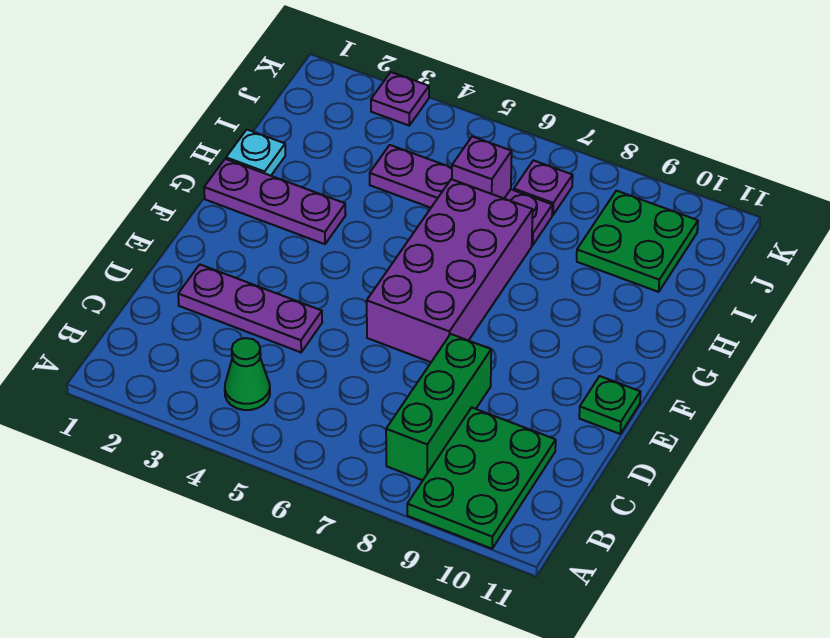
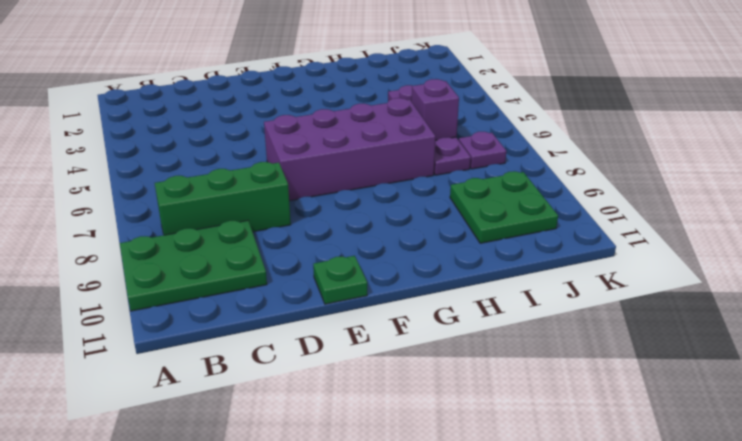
none -> green cone B4 level 1
none -> purple plate D2:D4 level 1
none -> purple plate G1:G3 level 1

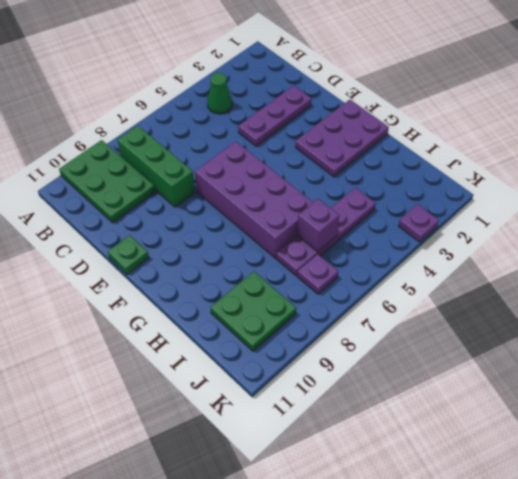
purple plate F1:G3 level 1 -> purple plate G1:G3 level 1
none -> cyan plate H1 level 1

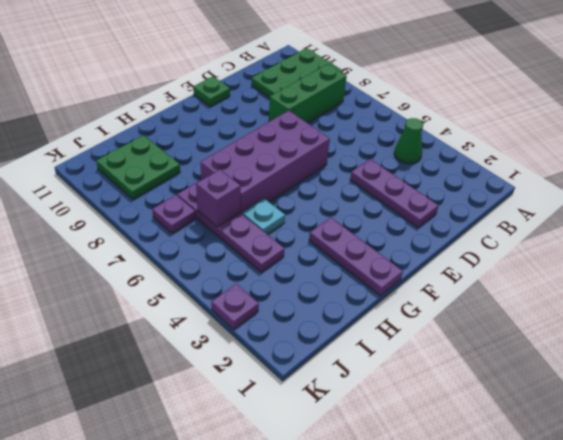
cyan plate H5 level 1 -> cyan plate H1 level 1

